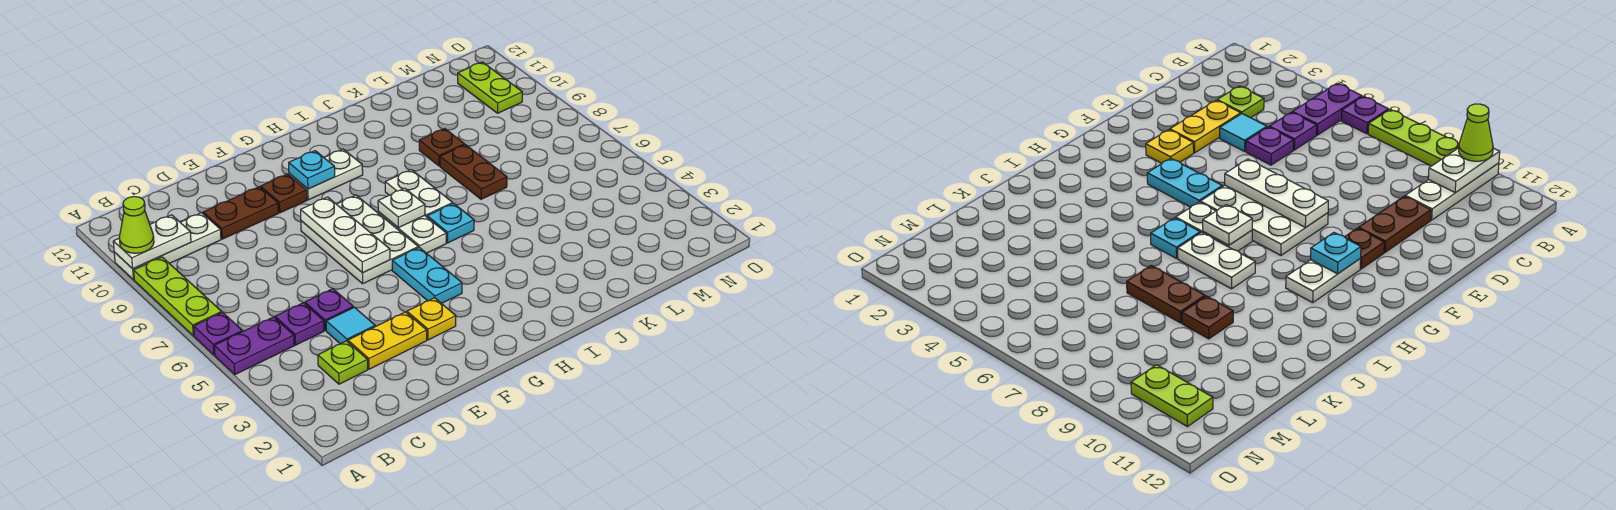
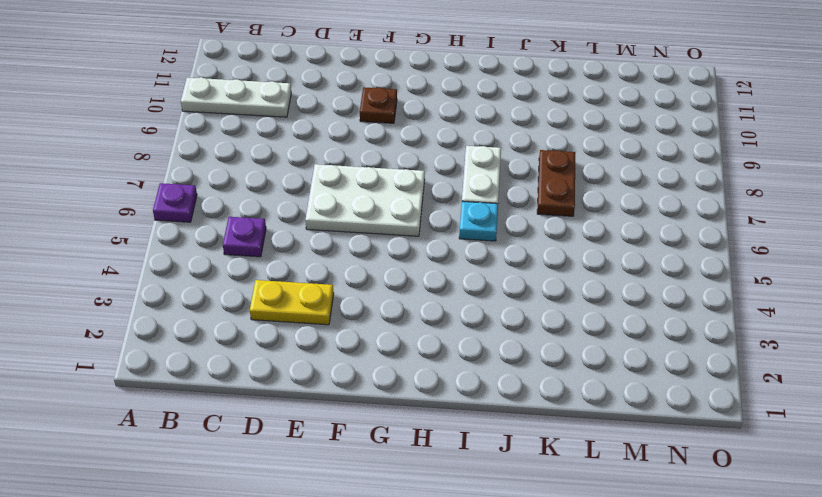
white plate E6:G7 level 1 -> white plate F6:G8 level 1
none -> purple plate A5:B5 level 1
none -> lime plate A7:A9 level 1
none -> lime plate C3 level 1

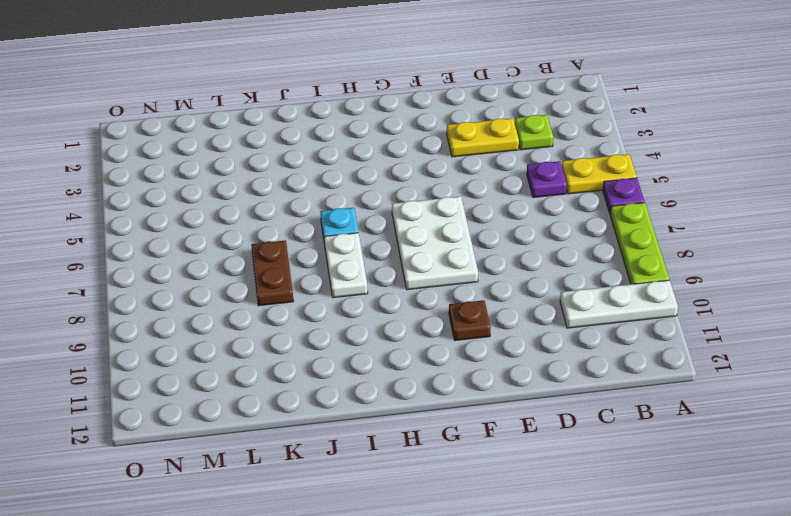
yellow plate A5:B5 level 1 -> purple plate A5:B5 level 1
none -> cyan tile D4 level 1
none -> purple plate D5 level 1
none -> brown plate D10:E10 level 1

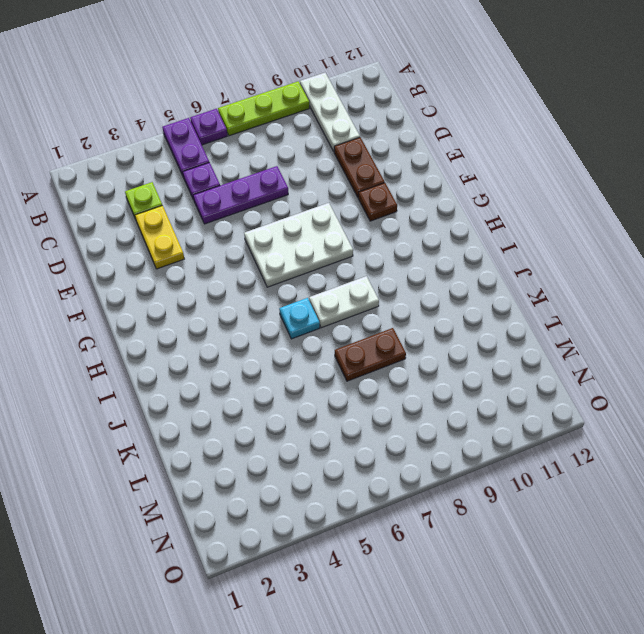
purple plate D5:D7 level 1 -> purple plate D5 level 1
none -> cyan tile D4 level 1
none -> yellow plate F3 level 1
none -> cyan plate G4:G5 level 1

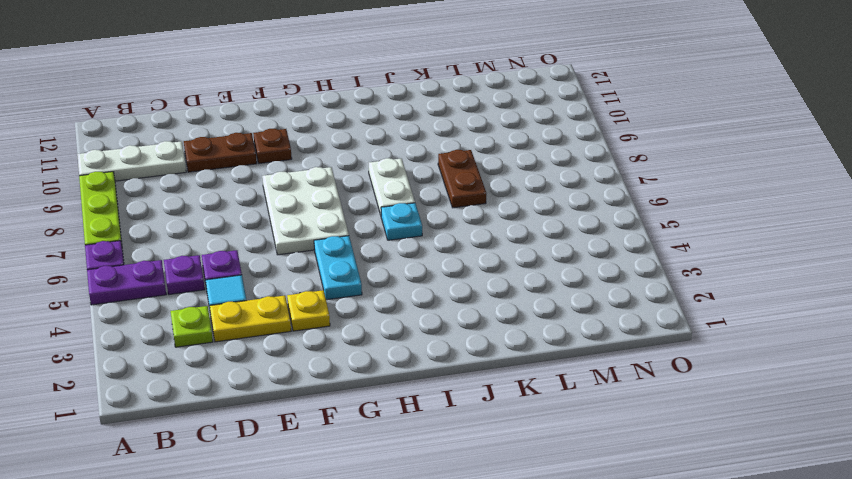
none -> white plate G10:H10 level 1
none -> white plate H6:H7 level 1
none -> brown plate K9 level 1

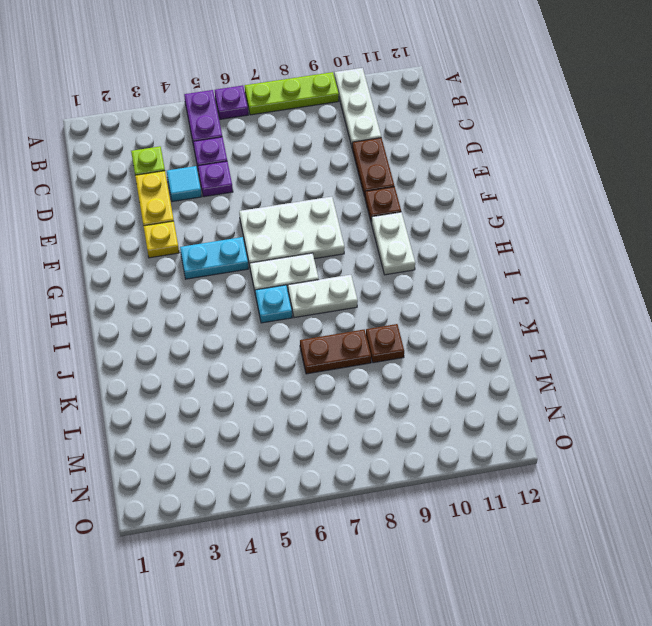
none -> lime plate N10:N11 level 1
none -> white plate A10:B10 level 2
none -> white plate F6:F8 level 2

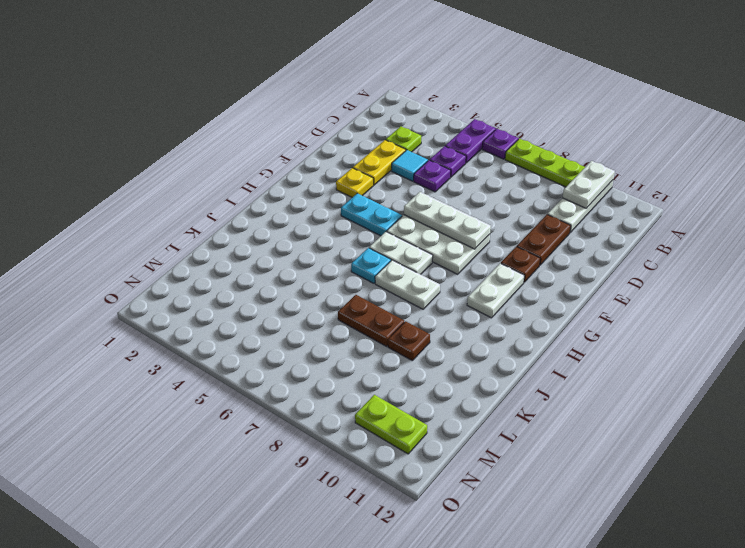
none -> cyan plate G10 level 2
none -> white plate H7 level 2
none -> lime cone A10 level 3

